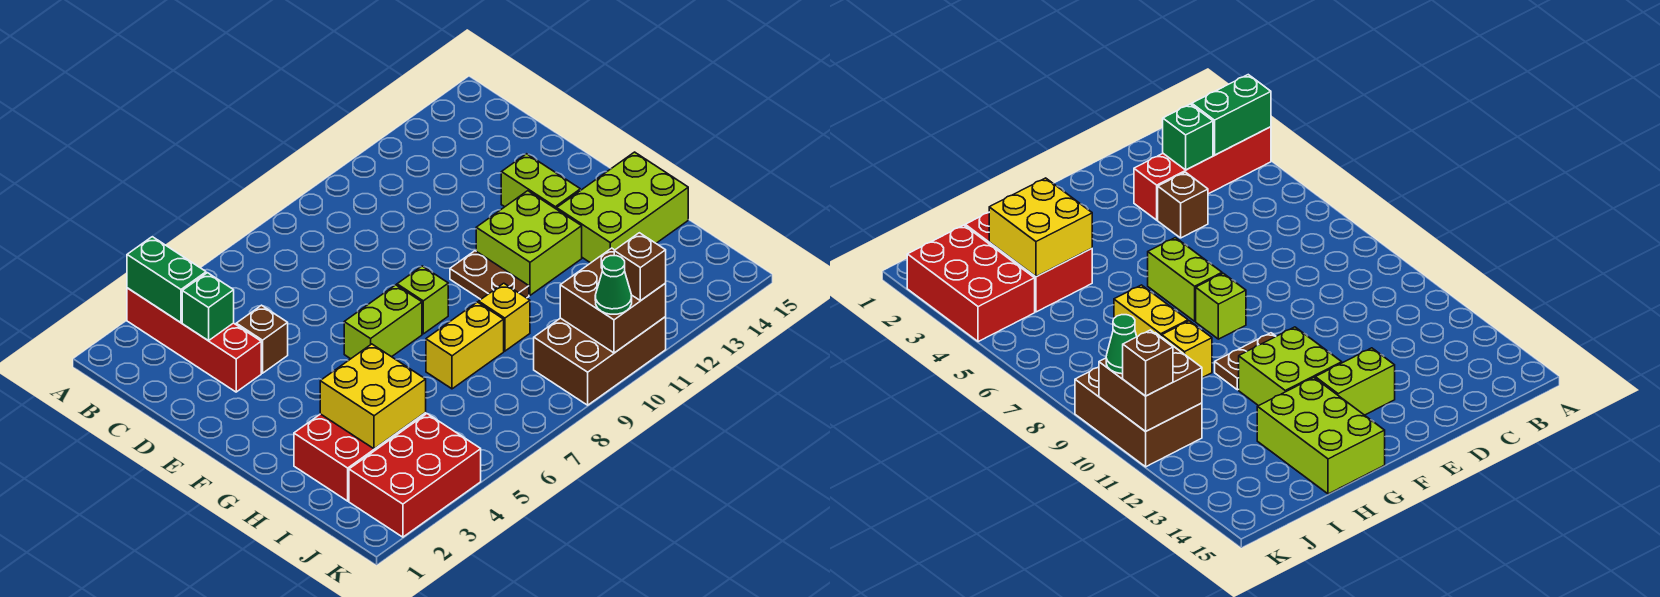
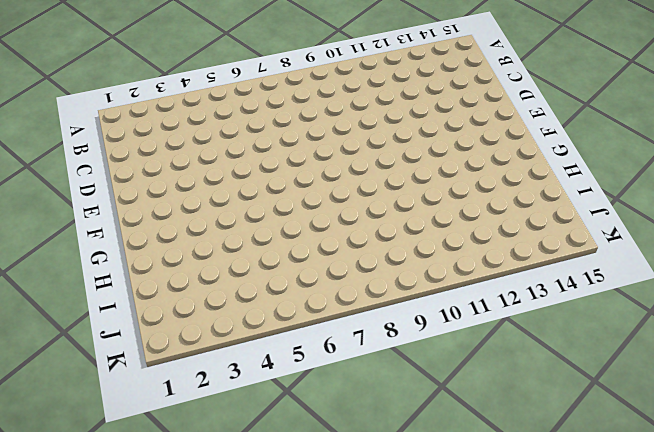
none -> red brick A3:D3 level 1
none -> brown brick D4 level 1
none -> lime brick E13:F13 level 1

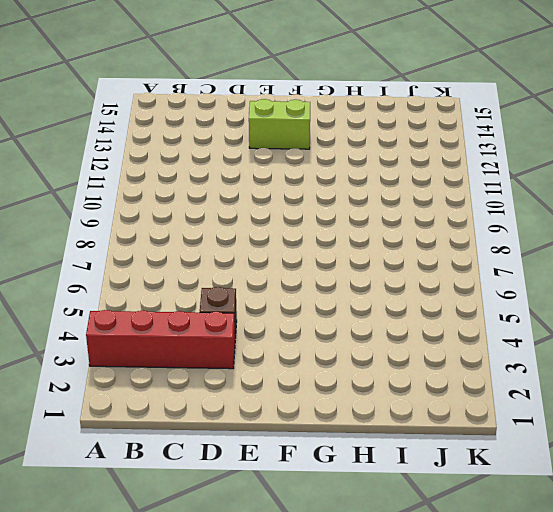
none -> lime brick F6:F7 level 1
none -> lime brick F8 level 1
none -> brown plate F10:G10 level 1

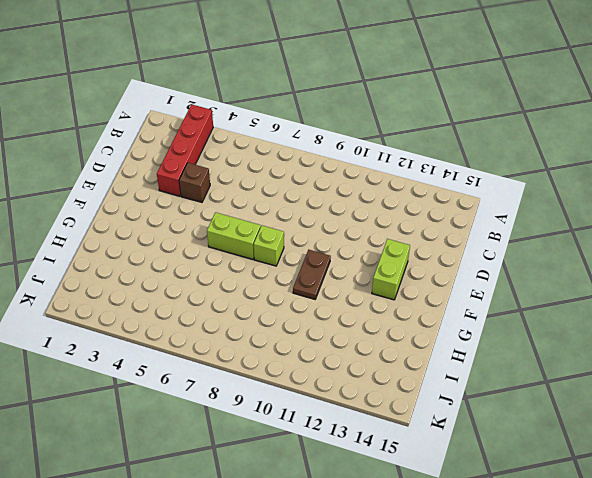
none -> lime brick F11:G12 level 1
none -> lime brick G13:H15 level 1
none -> red brick H2:I4 level 1

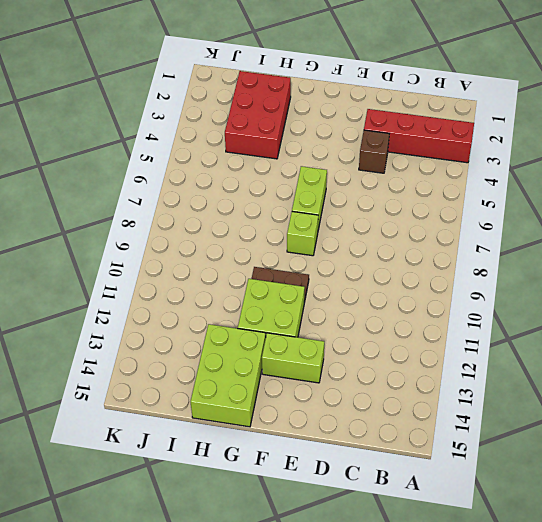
none -> yellow brick H7:H8 level 1
none -> yellow brick H9 level 1
none -> red brick J2:K4 level 1

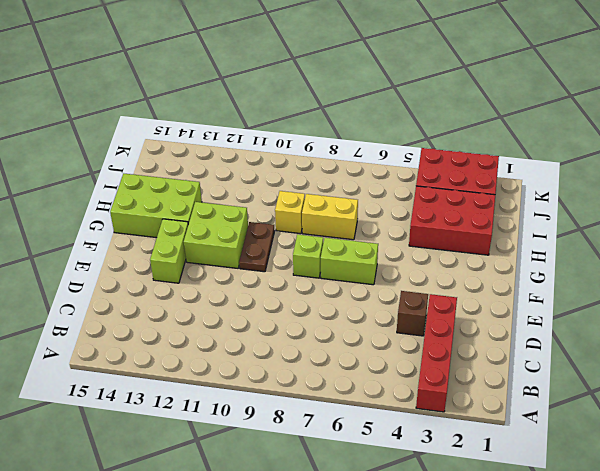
none -> brown brick J9:K11 level 1
none -> green brick A3:B3 level 2
none -> green brick C3 level 2

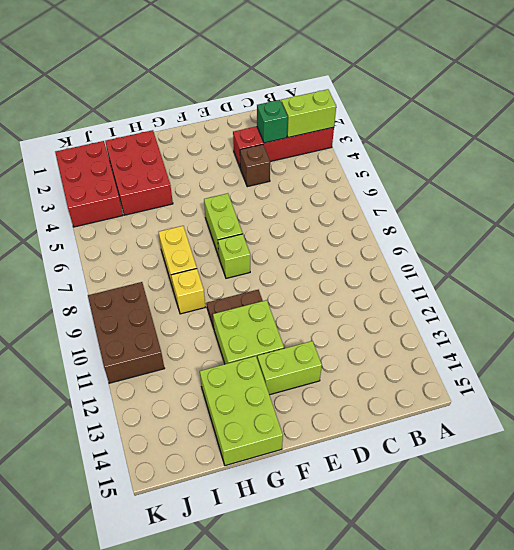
lime brick A3:B3 level 2 -> green brick A3:B3 level 2
none -> yellow brick H3:I4 level 2
none -> brown brick J10:K11 level 2
none -> green cone K10 level 3

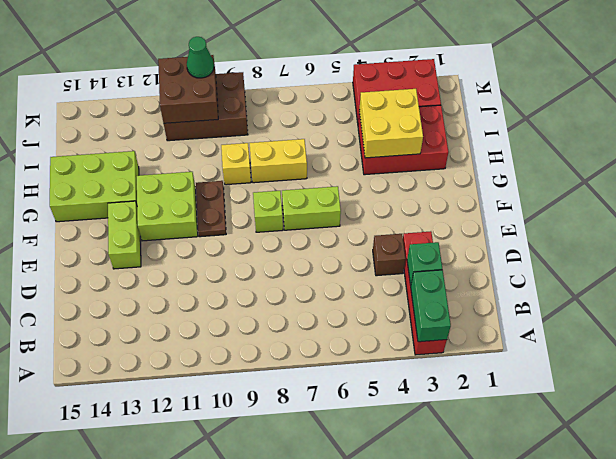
none -> brown brick K11 level 3

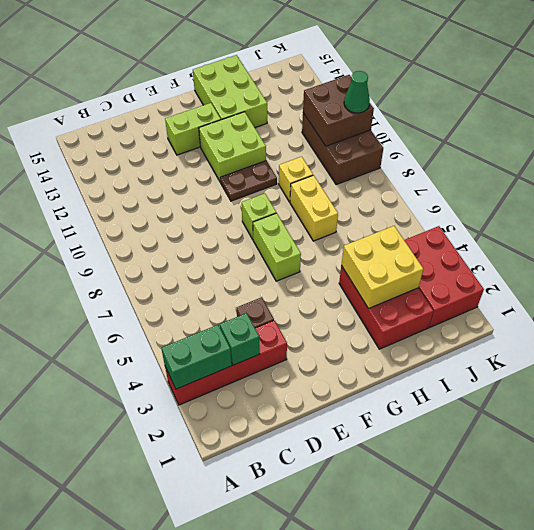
none -> brown brick K11 level 3

